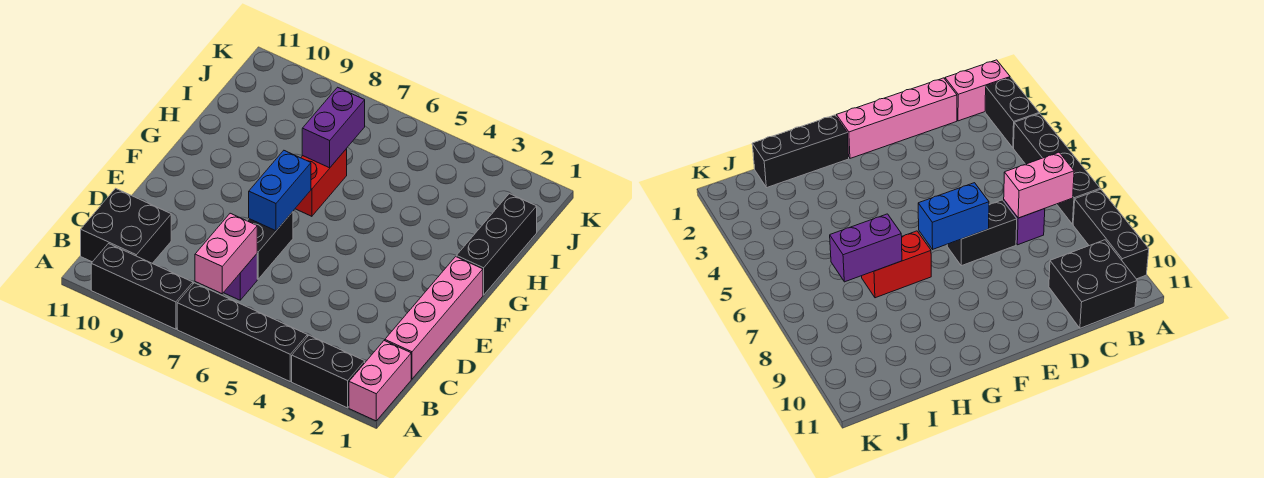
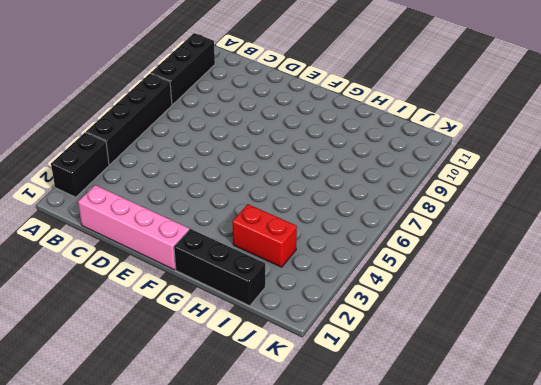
red brick H3:I3 level 1 -> red brick G7:H7 level 1
none -> pink brick A1:B1 level 1
none -> black brick B10:C11 level 1
none -> purple brick C7 level 1

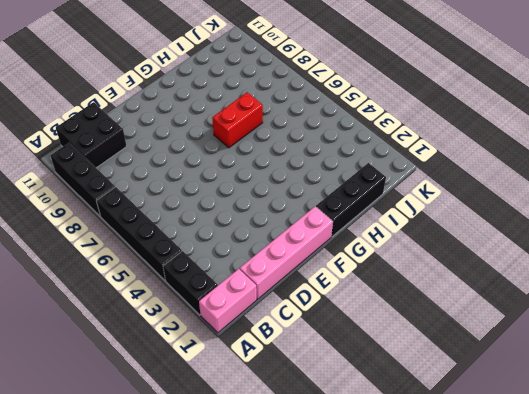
none -> purple brick C7 level 1
none -> black brick D7:E7 level 1
none -> pink brick B7:C7 level 2

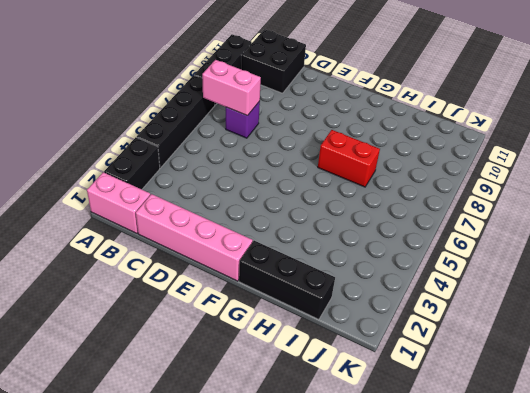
none -> black brick D7:E7 level 1
none -> blue brick E7:F7 level 2
none -> purple brick H7:I7 level 2

